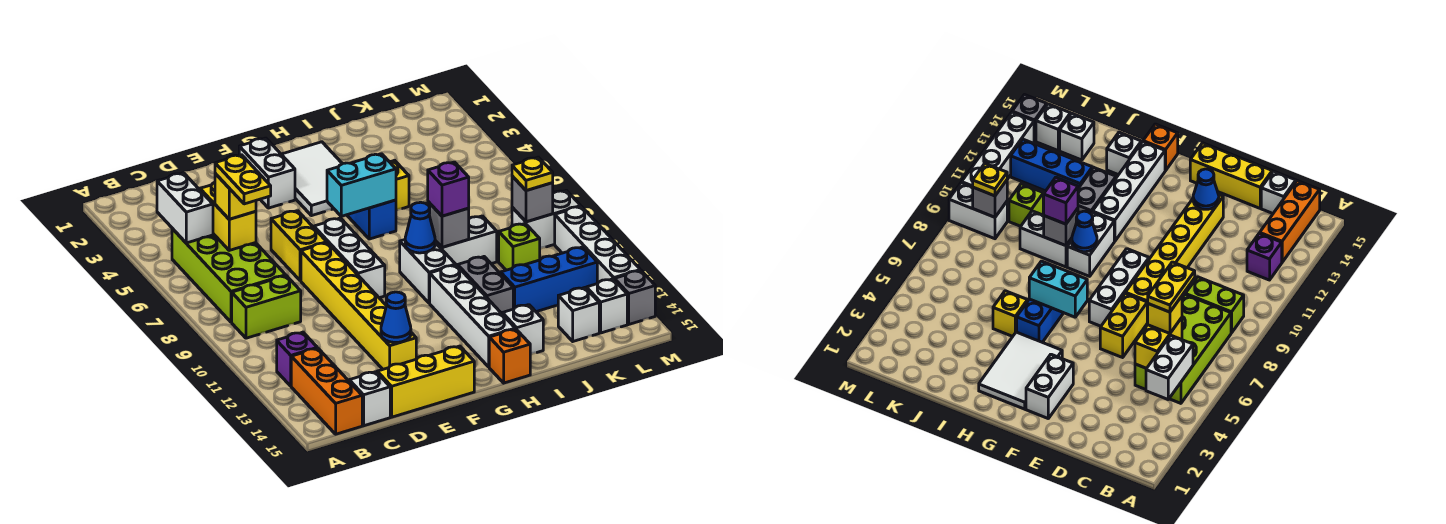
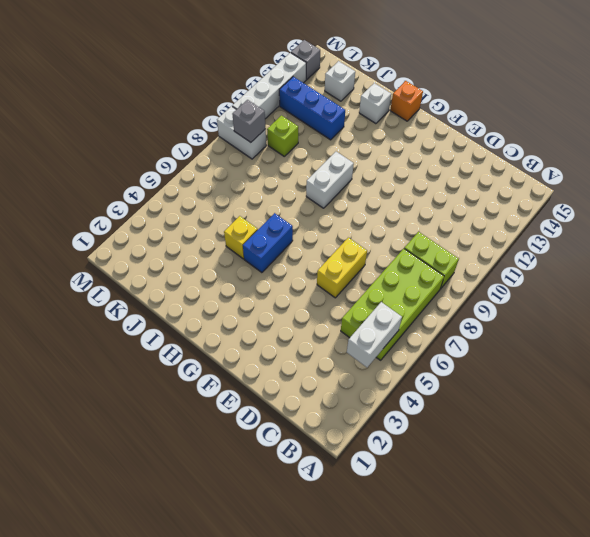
none -> purple brick B12 level 1
none -> orange brick B13:B15 level 1
none -> white brick C15 level 1
none -> yellow brick D15:F15 level 1

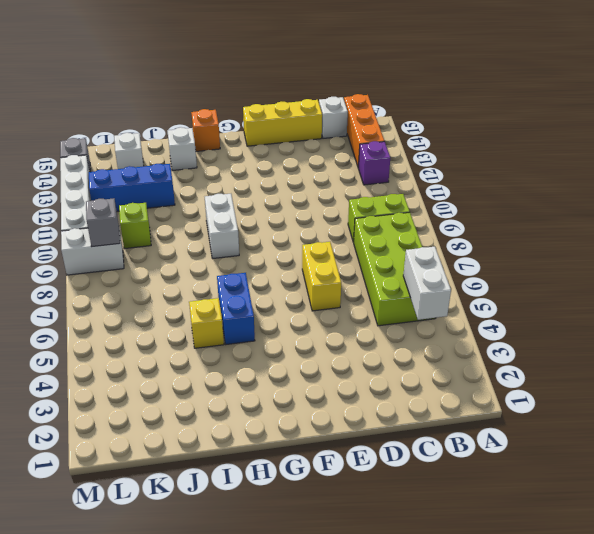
none -> yellow brick E8:E13 level 1
none -> white brick F2:F3 level 1
none -> white brick F7:F9 level 1
none -> white tile G2:H4 level 1

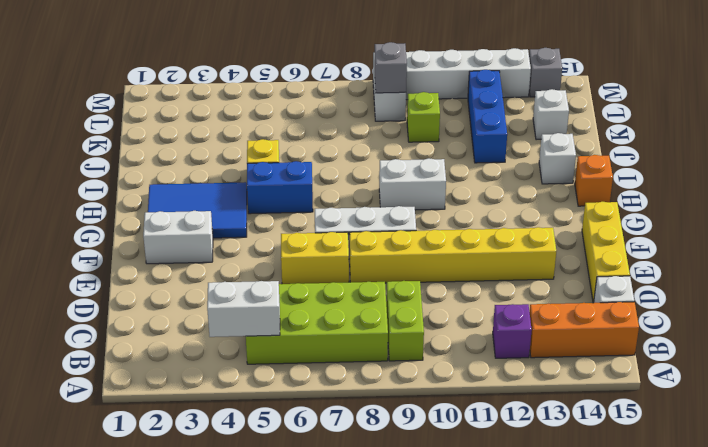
blue tile G2:H4 level 1 -> white tile G2:H4 level 1
none -> white brick H11:H14 level 1
none -> white brick I9:J9 level 1
none -> grey brick I11:I12 level 1
none -> white brick L14 level 1

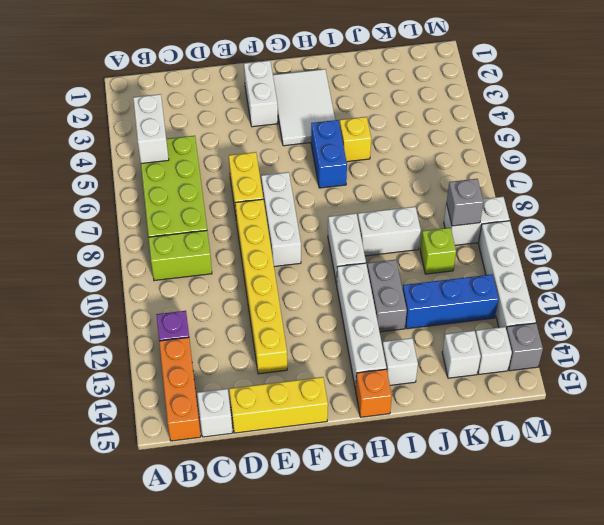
none -> yellow brick C5:C6 level 2
none -> blue cone E13 level 2
none -> cyan brick G6:H6 level 2
none -> blue cone H9 level 2

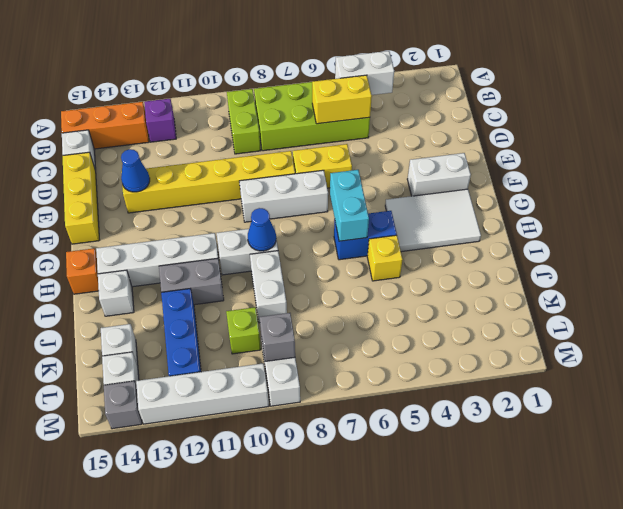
none -> grey brick I9 level 2
none -> yellow brick C6 level 3
none -> purple brick I9 level 3
none -> yellow plate L9 level 3

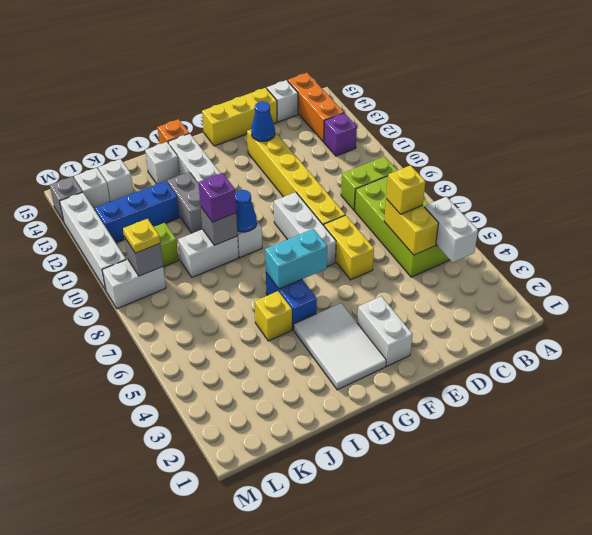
none -> yellow plate C6:C7 level 4

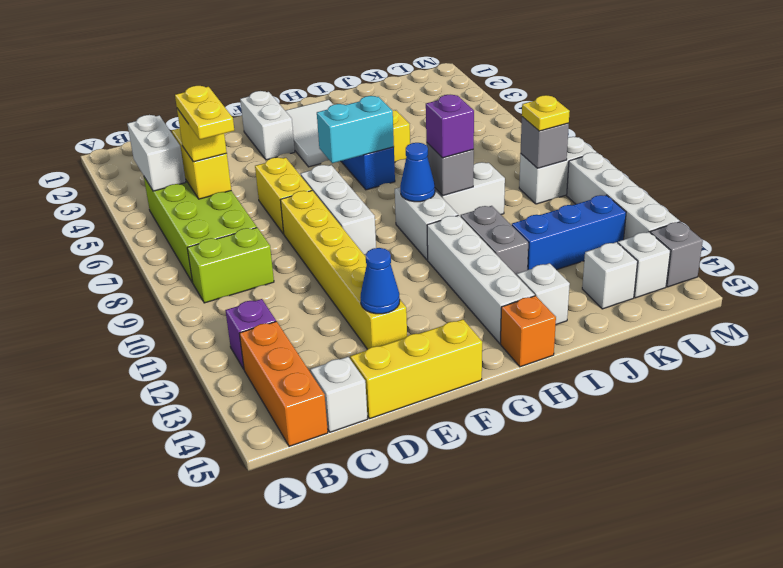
none -> lime brick K10 level 1

